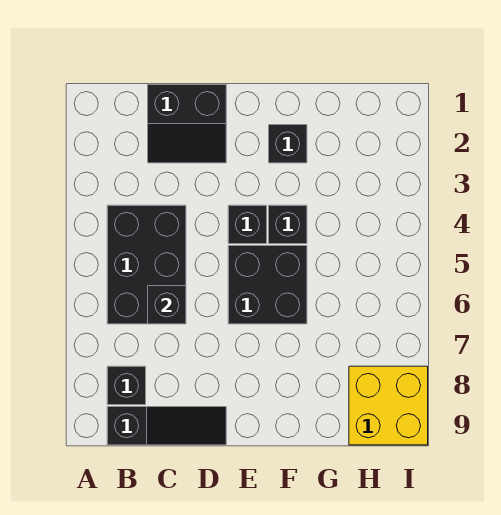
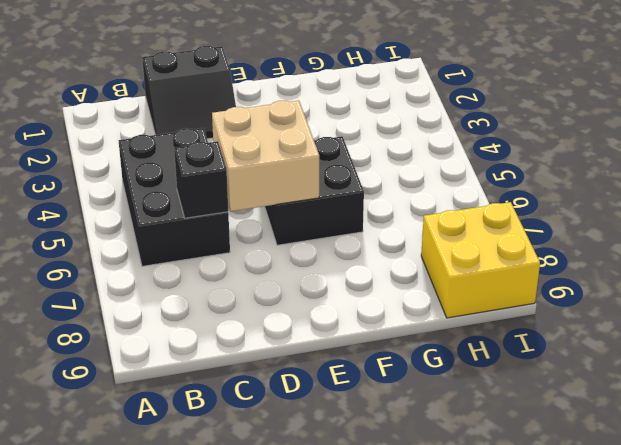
tan brick D5:E6 level 2 -> none
none -> black brick B8 level 1
none -> black slope B9:D9 level 1 top B

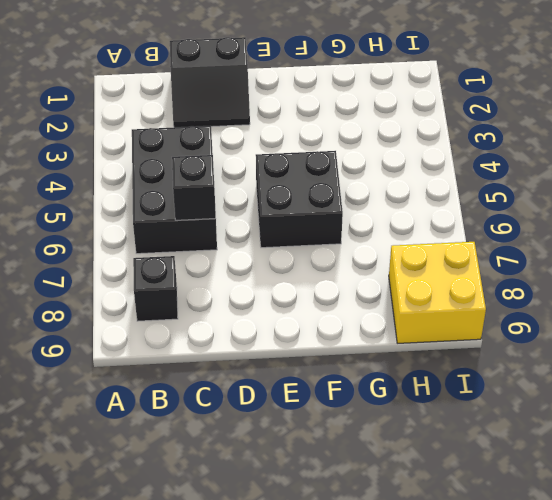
none -> black slope B9:D9 level 1 top B
none -> black brick E4 level 1

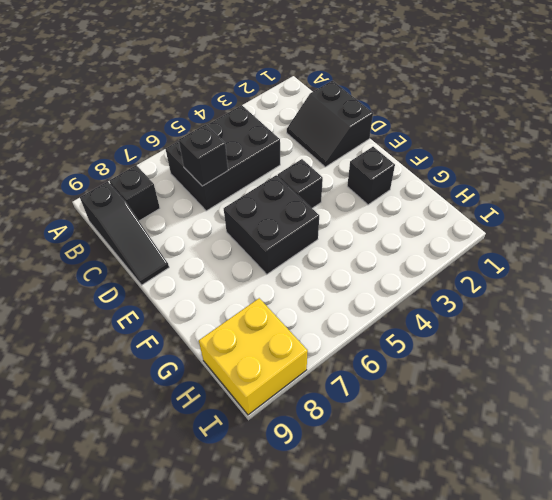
none -> black brick F4 level 1

